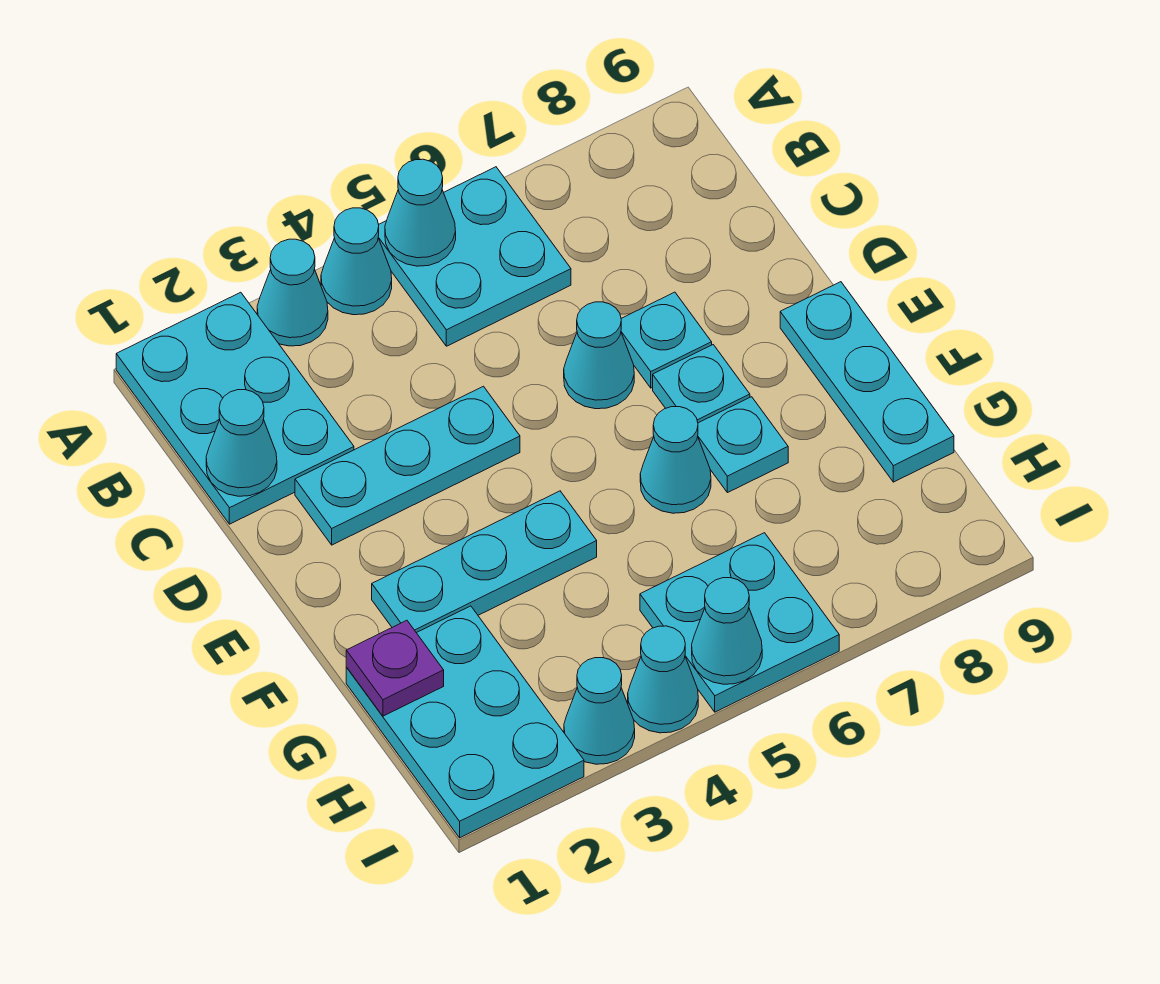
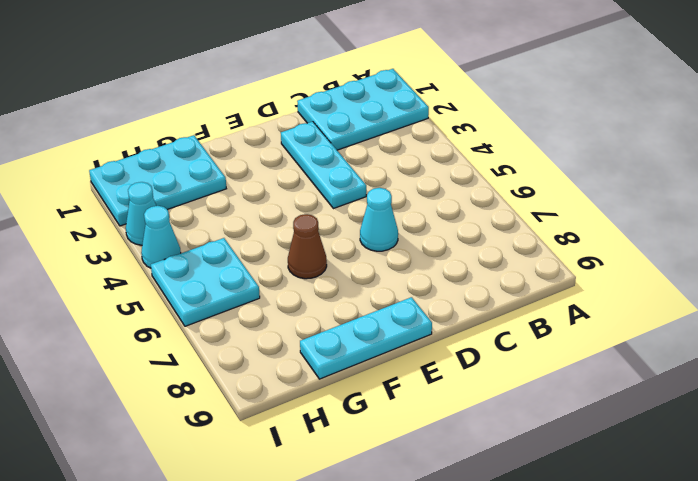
brown cone F6 level 1 -> cyan cone F6 level 1
none -> cyan cone A3 level 1
none -> cyan cone A4 level 1
none -> cyan plate A5:B6 level 1

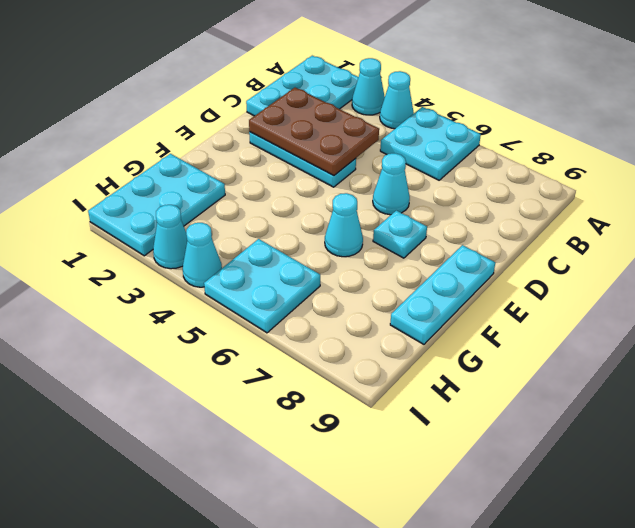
brown plate C2:D4 level 2 -> none
none -> cyan plate D7 level 1
none -> cyan plate F2:F4 level 1
none -> cyan plate F7 level 1

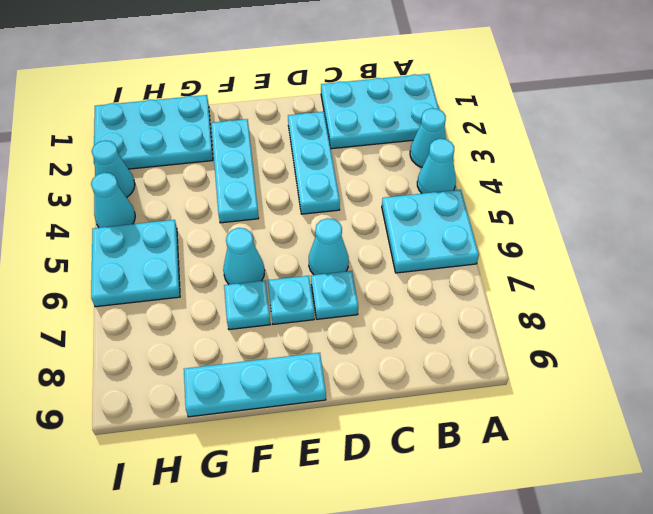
none -> cyan cone A5 level 2
none -> cyan cone C1 level 2
none -> purple plate G1 level 2

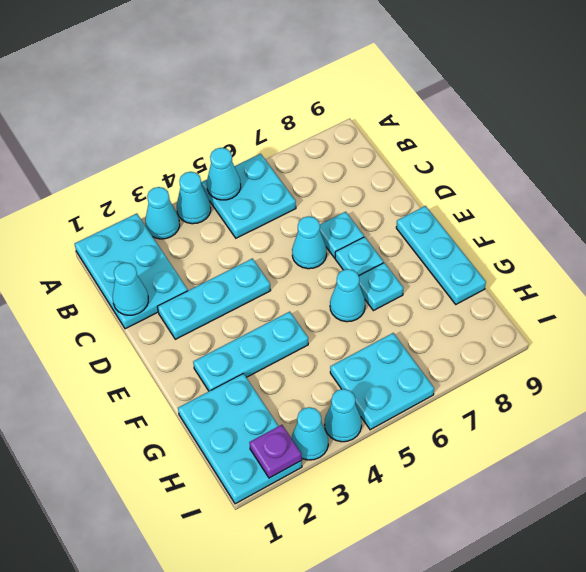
purple plate I2 level 2 -> purple plate G1 level 2
none -> cyan cone I5 level 2

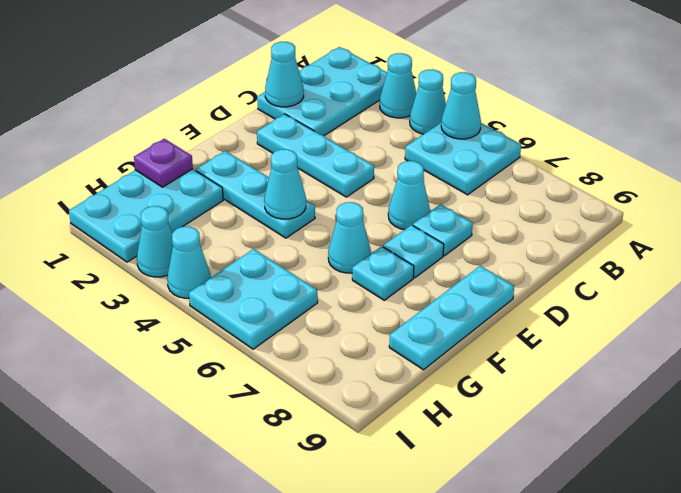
cyan cone F4 level 2 -> cyan cone I5 level 2

